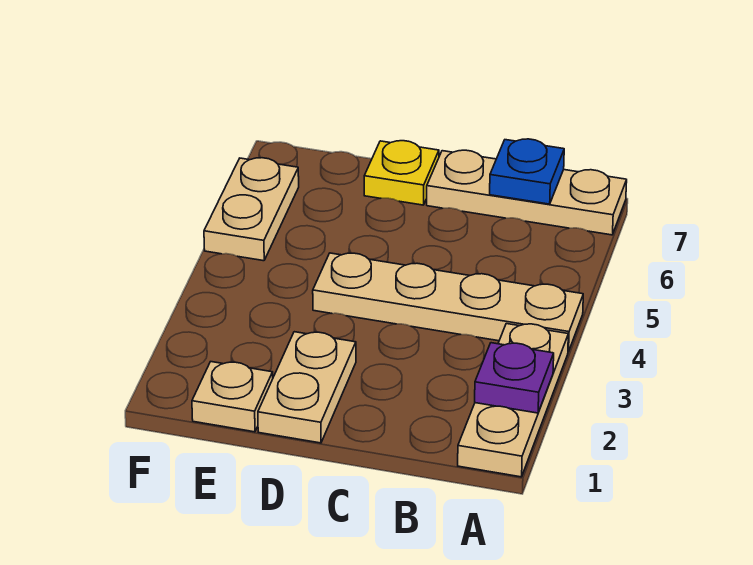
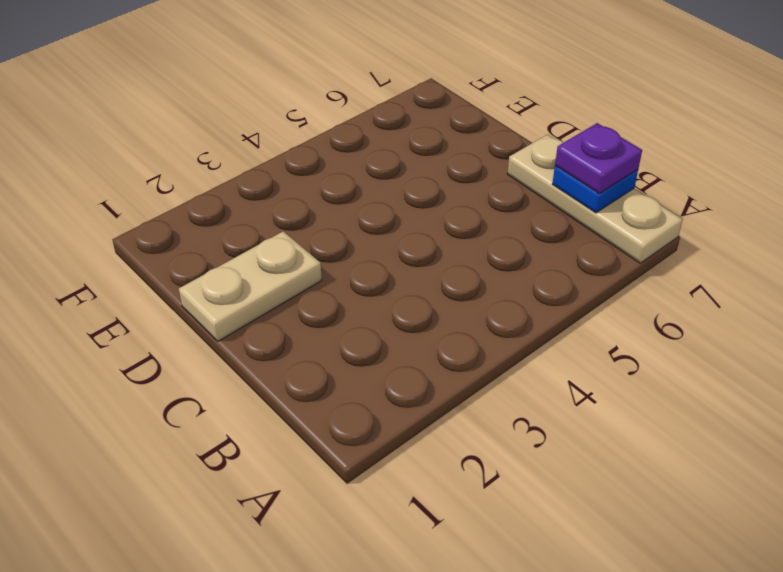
purple plate B7 level 3 -> purple plate A2 level 2
none -> tan plate A1:A3 level 1
none -> tan plate A4:D4 level 1

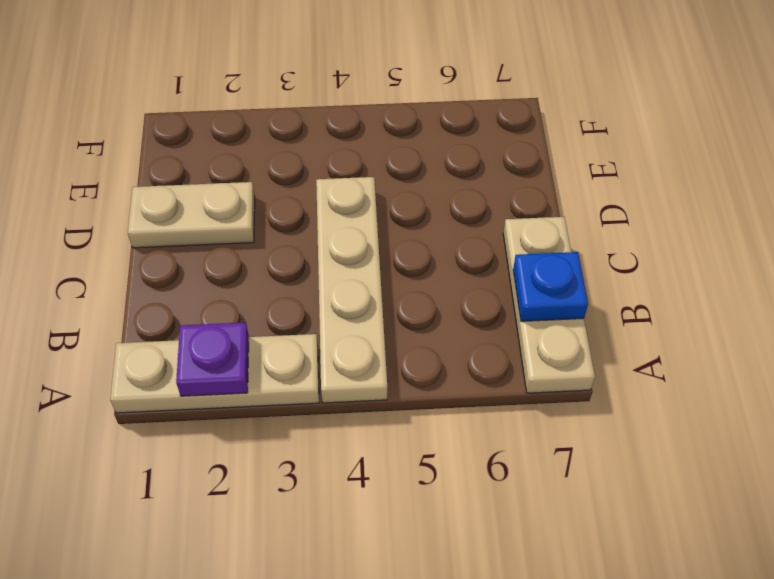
none -> yellow plate D7 level 1
none -> tan plate E1 level 1

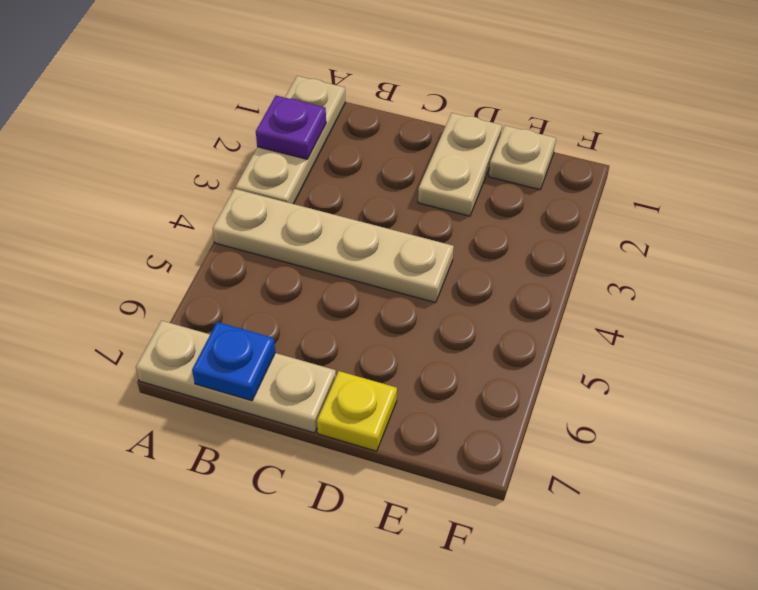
none -> tan plate F5:F6 level 1

